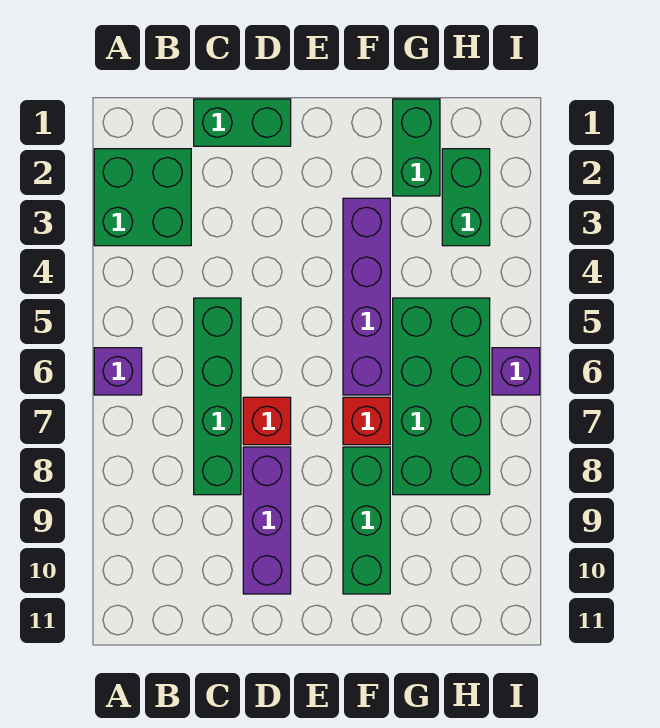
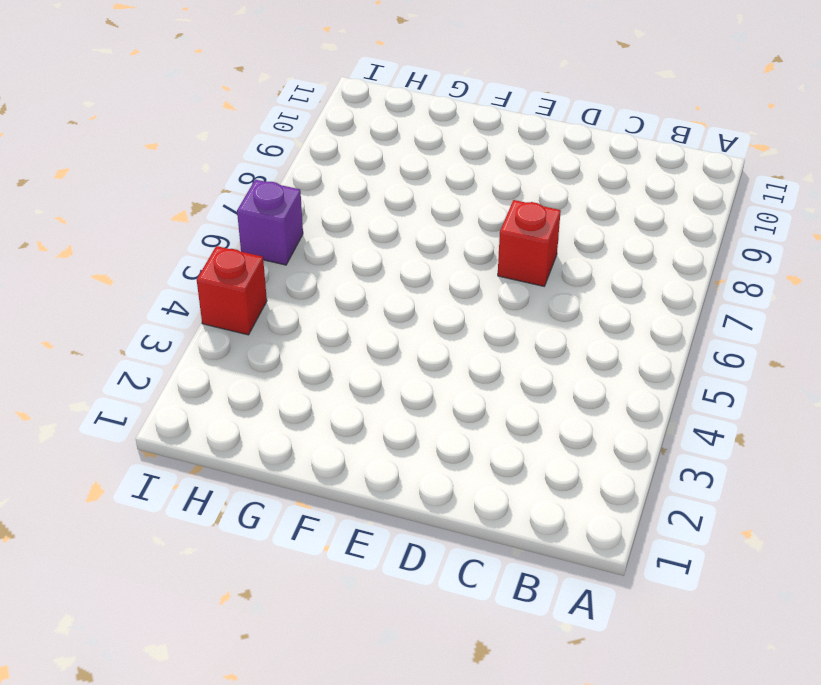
red brick I4 level 1 -> red brick F7 level 1
none -> green brick A2:B3 level 1
none -> purple brick A6 level 1
none -> green brick C1:D1 level 1

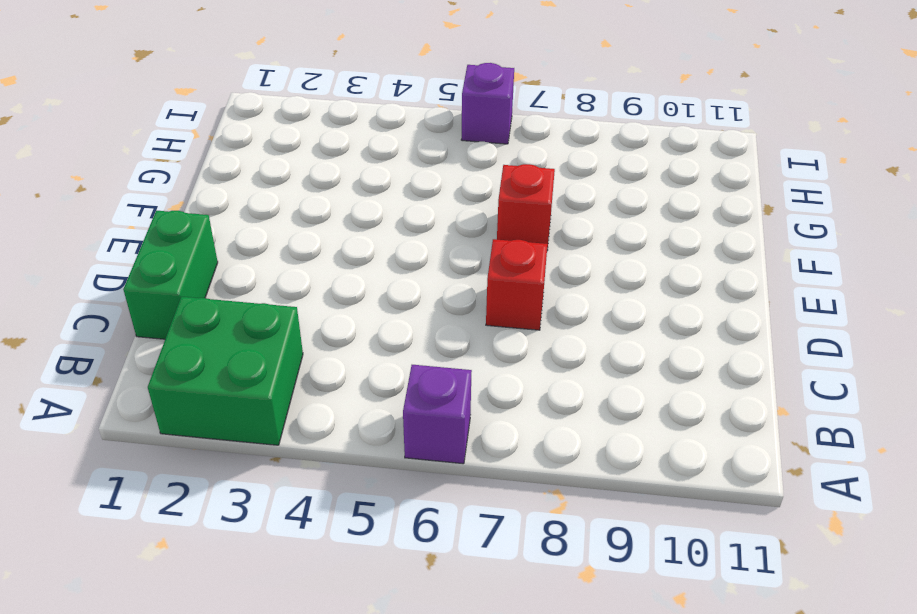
none -> green brick C5:C8 level 1
none -> purple brick D8:D10 level 1
none -> purple brick F3:F6 level 1

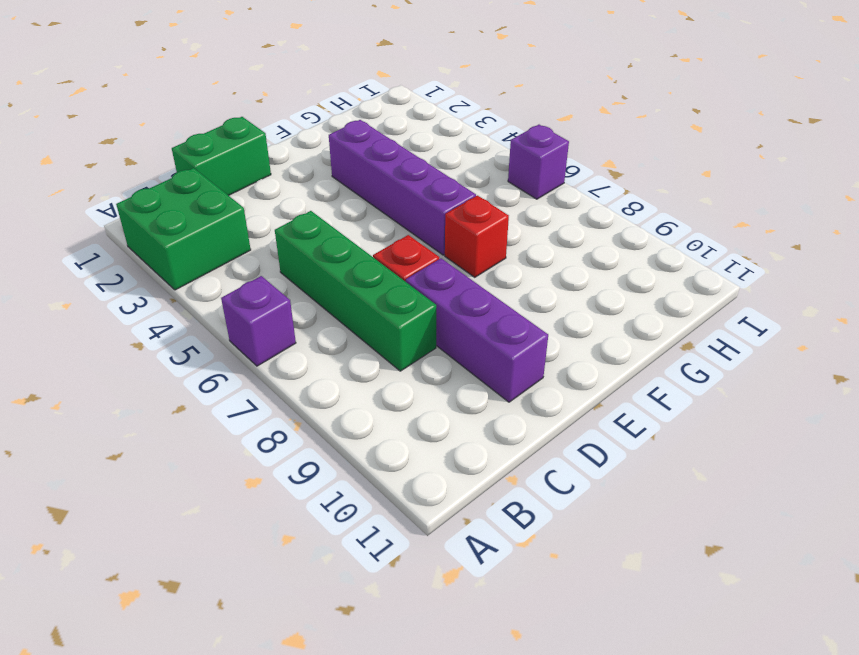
none -> green brick F8:F10 level 1
none -> green brick G1:G2 level 1
none -> green brick G5:H8 level 1

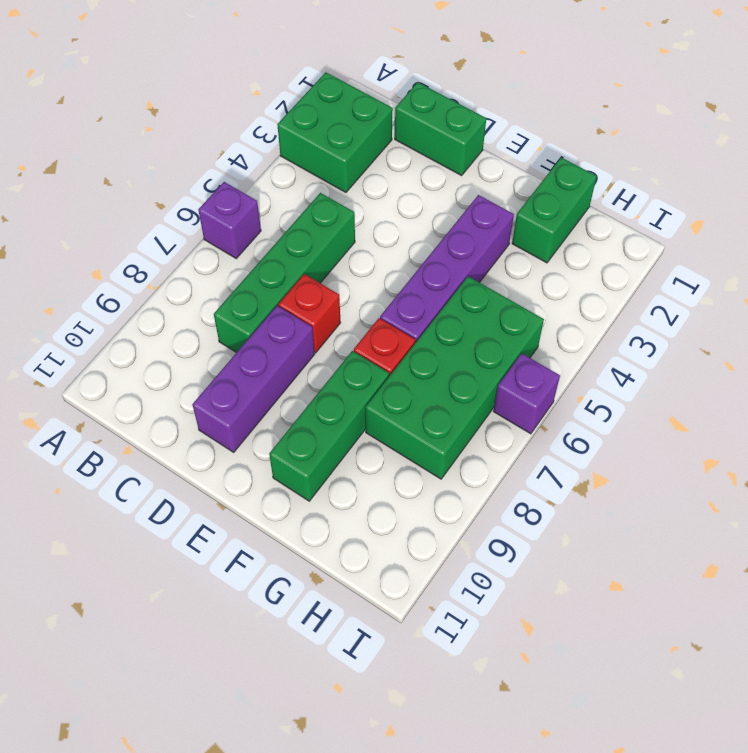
none -> green brick H2:H3 level 1

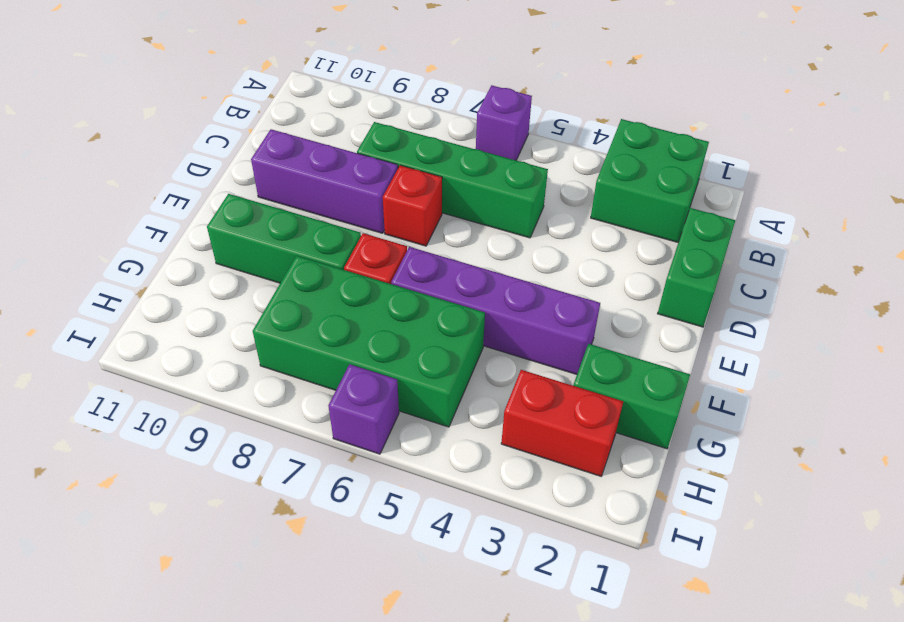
red brick H2:H3 level 1 -> green brick H2:H3 level 1

